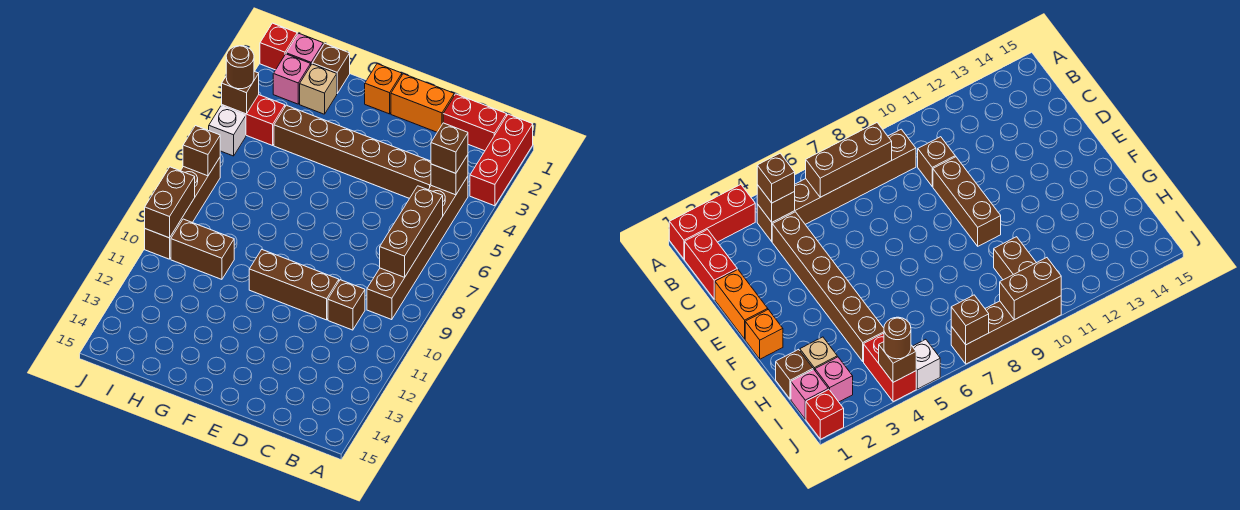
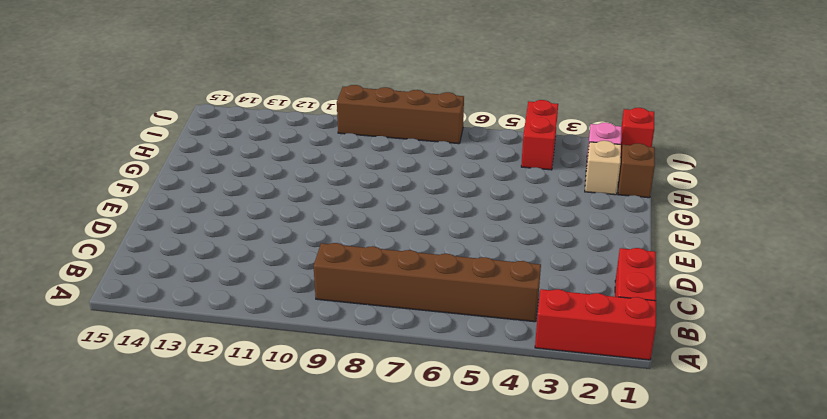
none -> brown brick C4:H4 level 1
none -> brown brick C10 level 1
none -> orange brick D1:E1 level 1

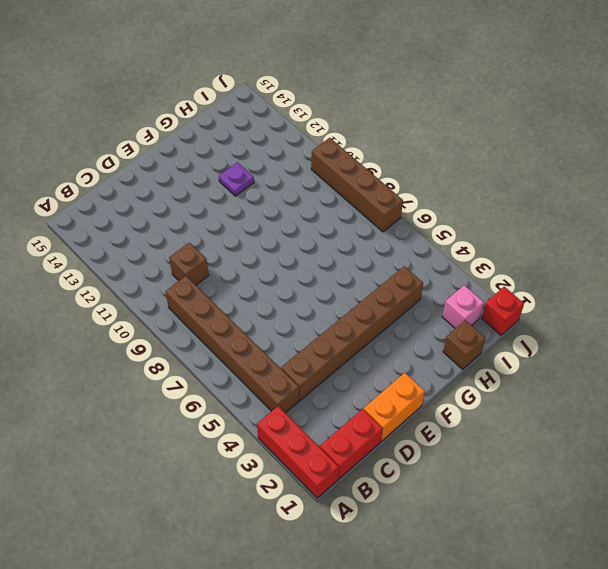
purple plate G12 level 1 -> none
none -> brown brick D10:F10 level 1
none -> orange brick F1 level 1
none -> tan brick H2 level 1

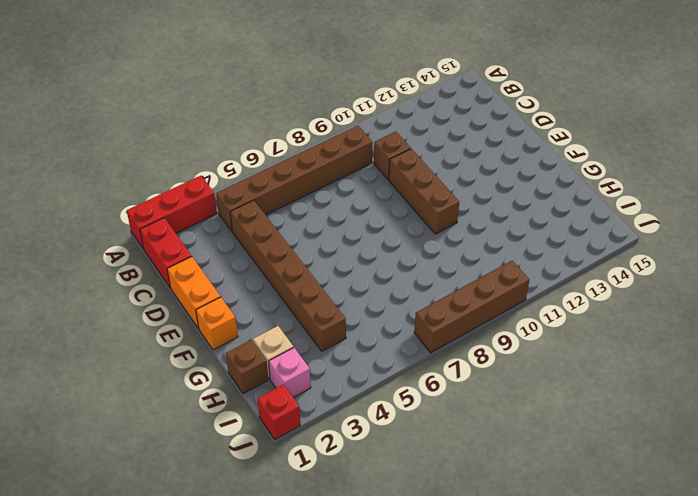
none -> brown brick H10:I10 level 1
none -> pink brick I1 level 1
none -> red brick I4:J4 level 1

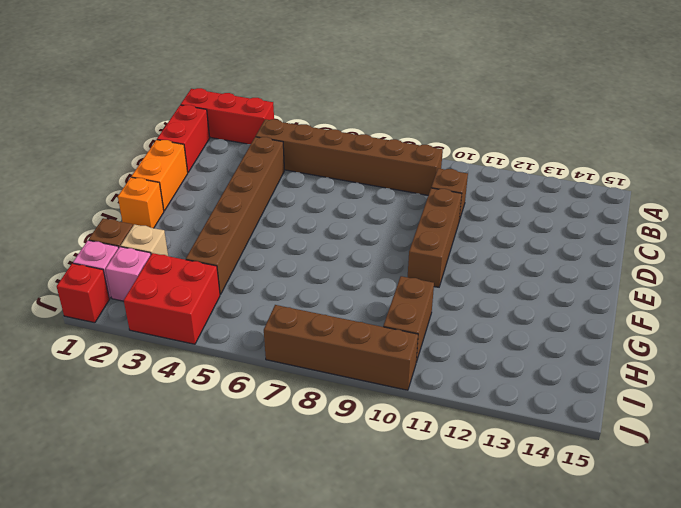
red brick I3:J4 level 1 -> red brick I4:J4 level 1
none -> white brick J5 level 1
none -> brown brick B4 level 2
none -> brown brick B6:B8 level 2

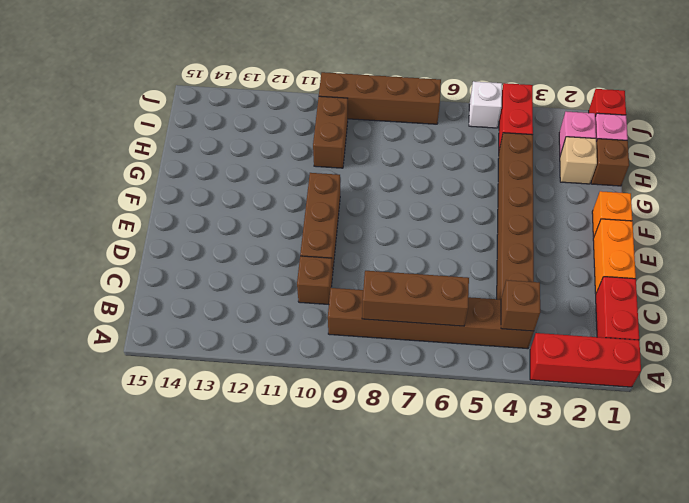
none -> brown brick J4 level 2
none -> brown brick J7 level 2
none -> brown brick J9:J10 level 2

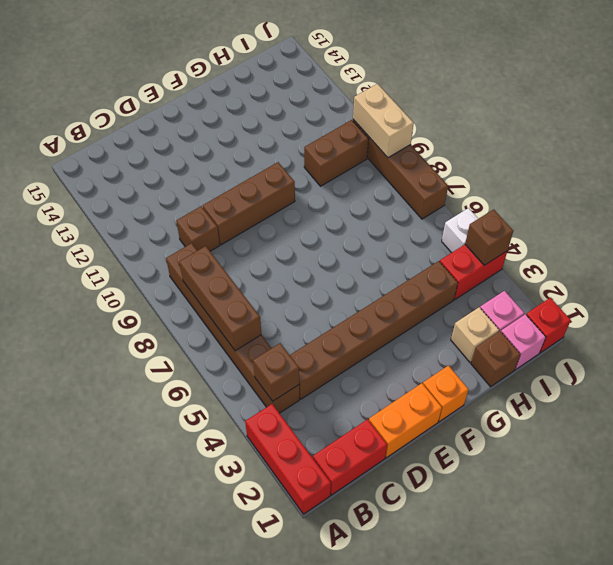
tan brick J9:J10 level 2 -> brown brick J9:J10 level 2
none -> brown brick J7 level 2
none -> brown brick B4 level 3
none -> brown round brick J4 level 3

